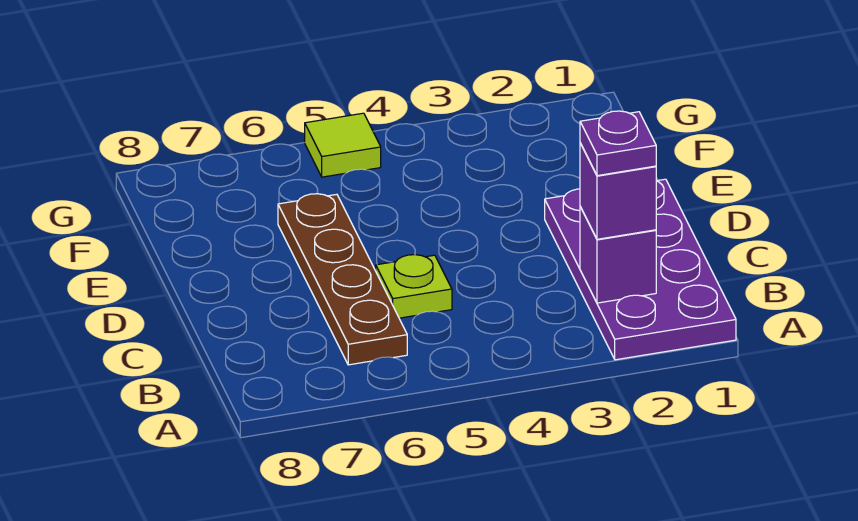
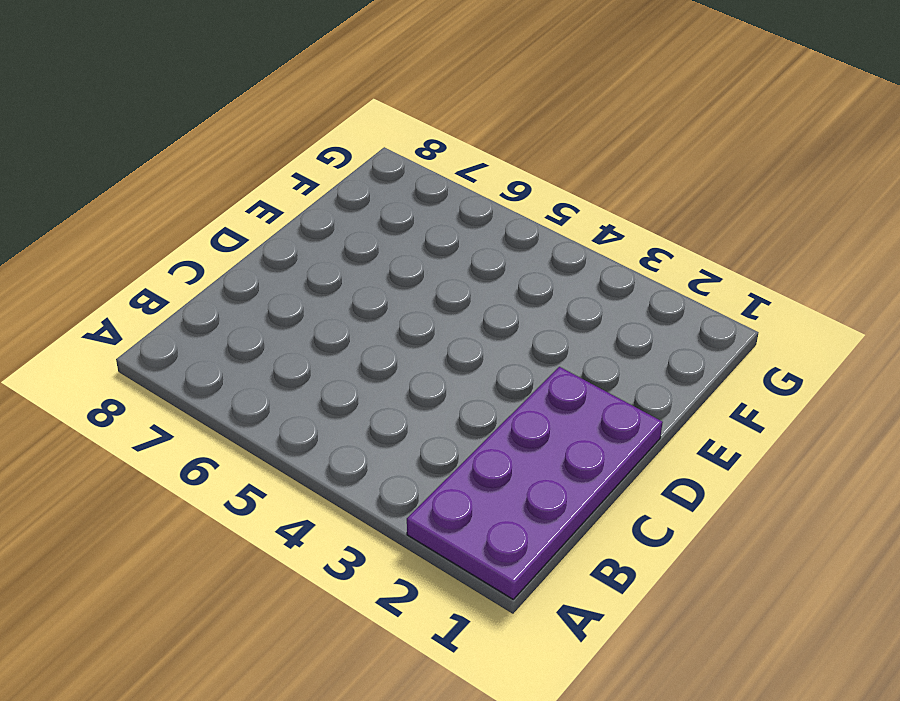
none -> brown plate B6:E6 level 1
none -> lime plate C5 level 1

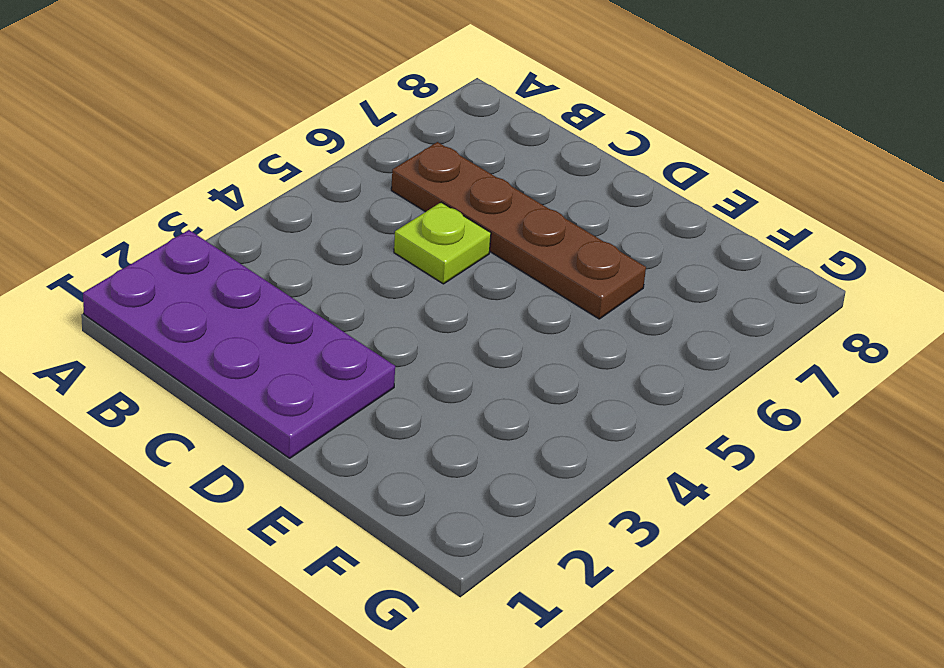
none -> lime tile G5 level 1
none -> purple brick B2 level 2

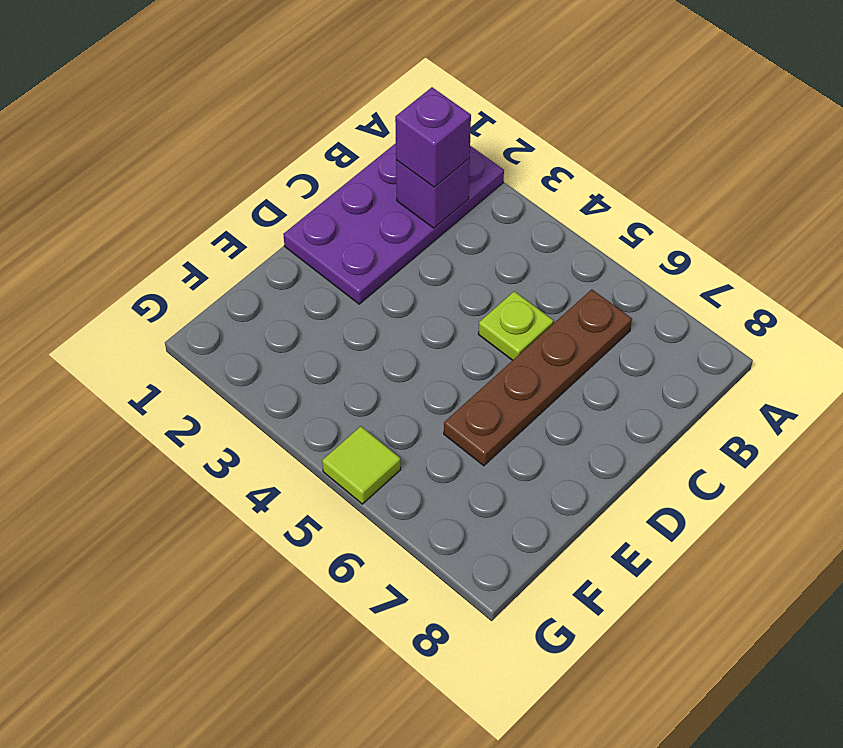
none -> purple plate B2 level 4

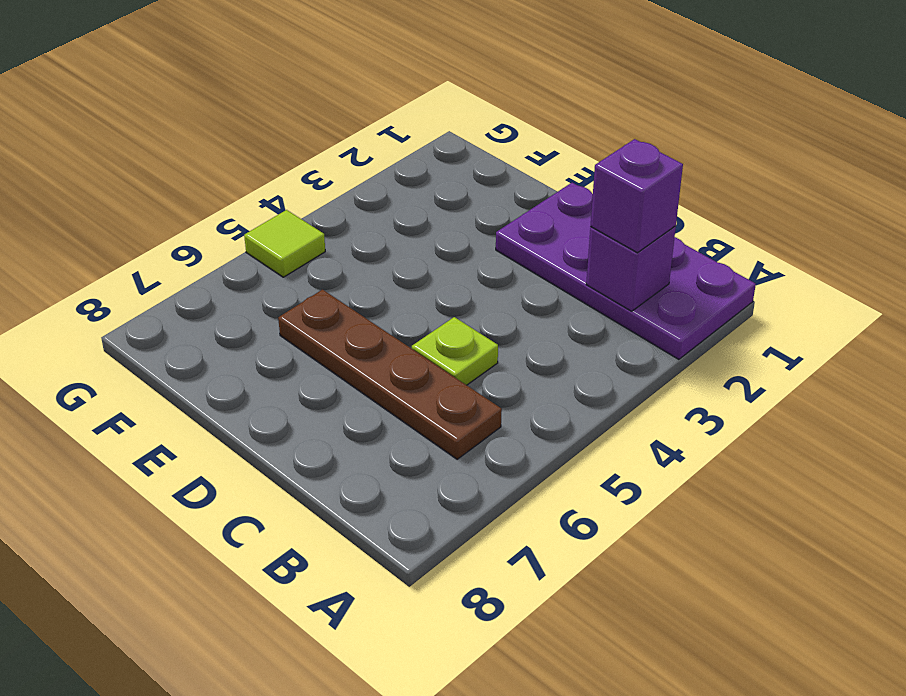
none -> purple plate B2 level 4

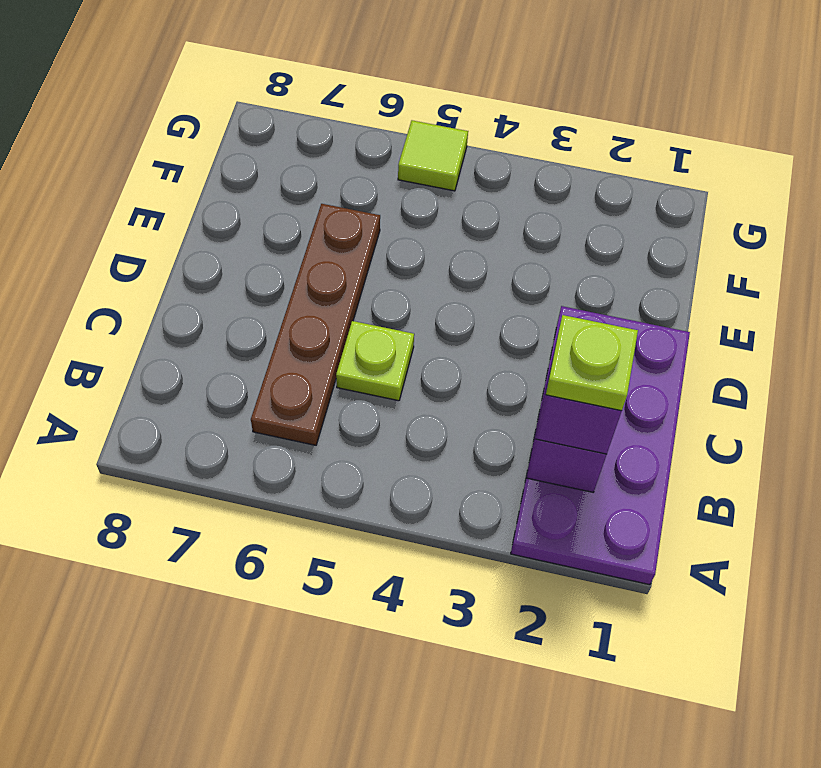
lime plate B2 level 4 -> purple plate B2 level 4

